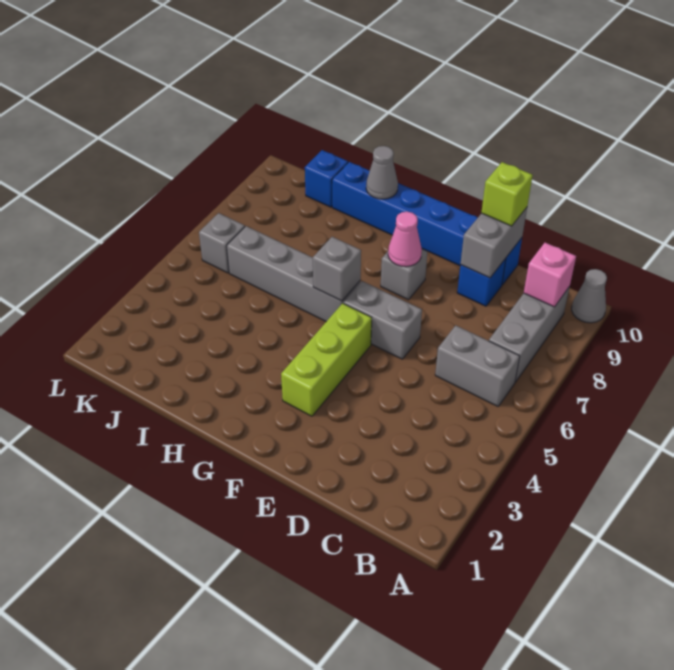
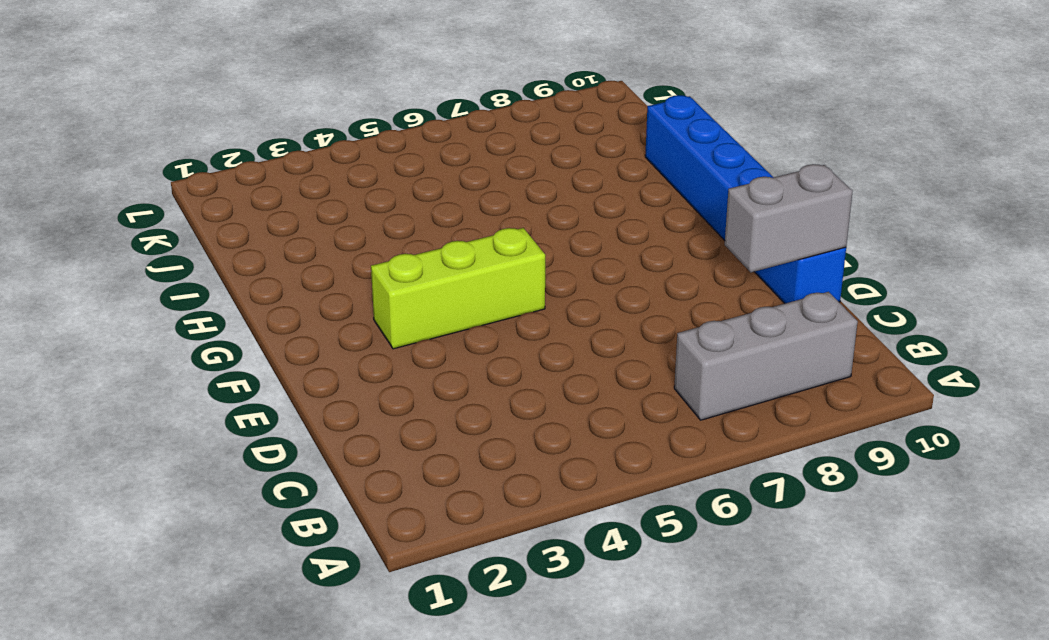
none -> grey cone A10 level 1
none -> grey brick B6:C6 level 1
none -> blue brick D9 level 1

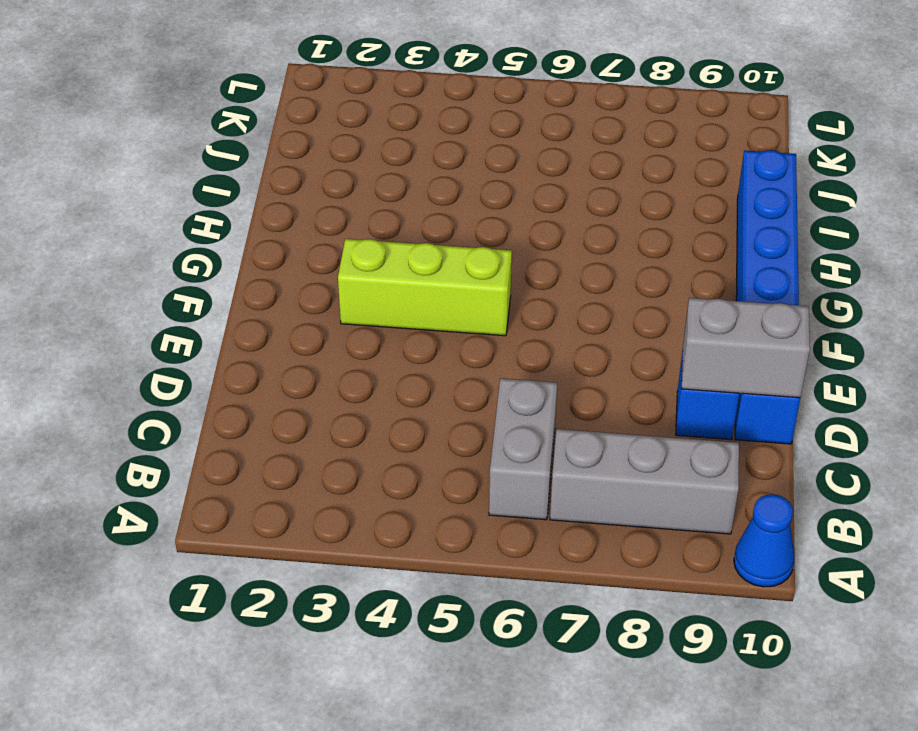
blue cone A10 level 1 -> grey cone A10 level 1
none -> grey brick E6:F6 level 1
none -> grey brick F8 level 1
none -> grey brick G6:J6 level 1

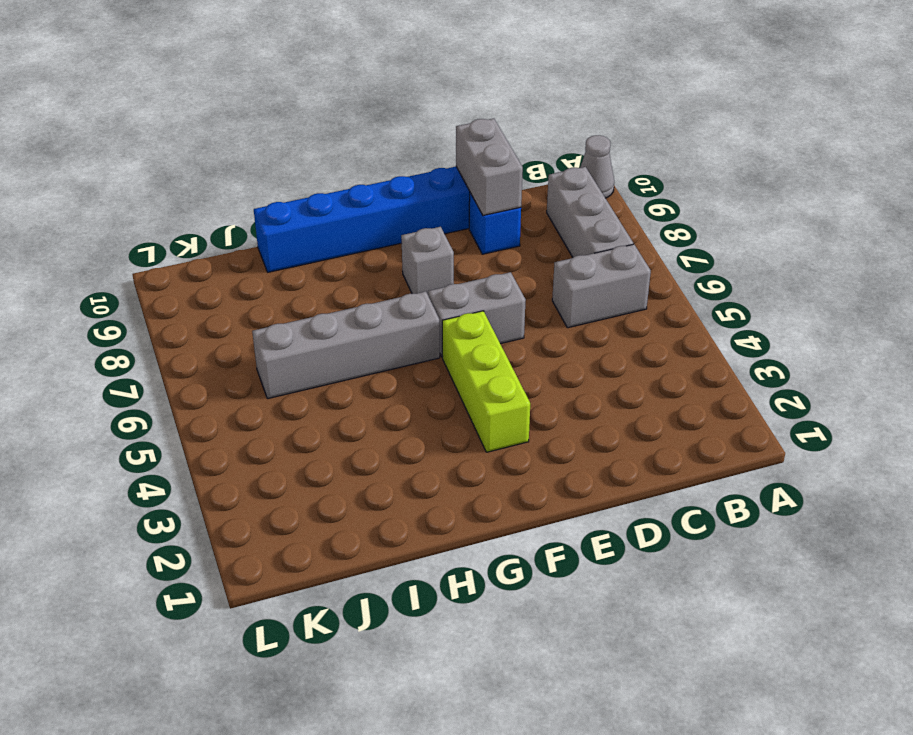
none -> blue brick J10 level 1
none -> grey brick K6 level 1
none -> pink brick B9 level 2

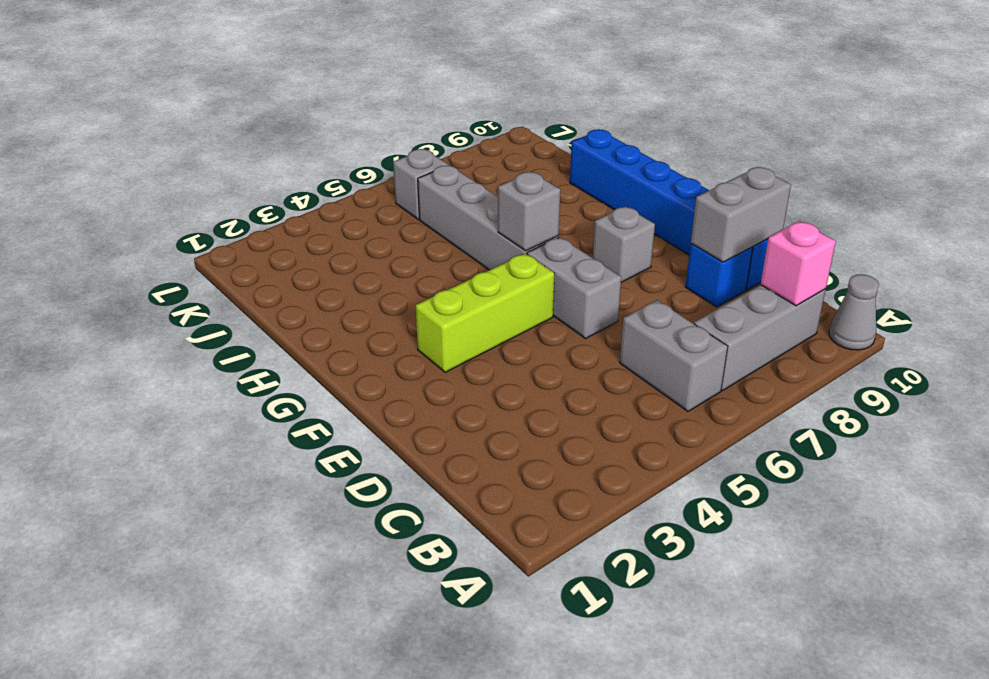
none -> blue brick J10 level 1
none -> pink cone F8 level 2
none -> grey cone H10 level 2

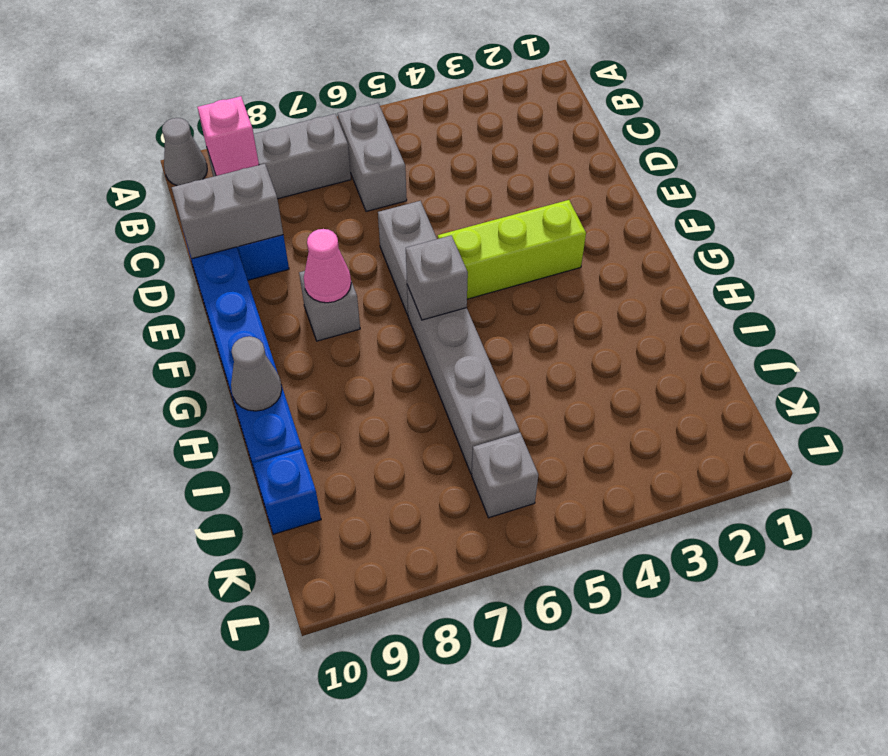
none -> lime brick D10 level 3

